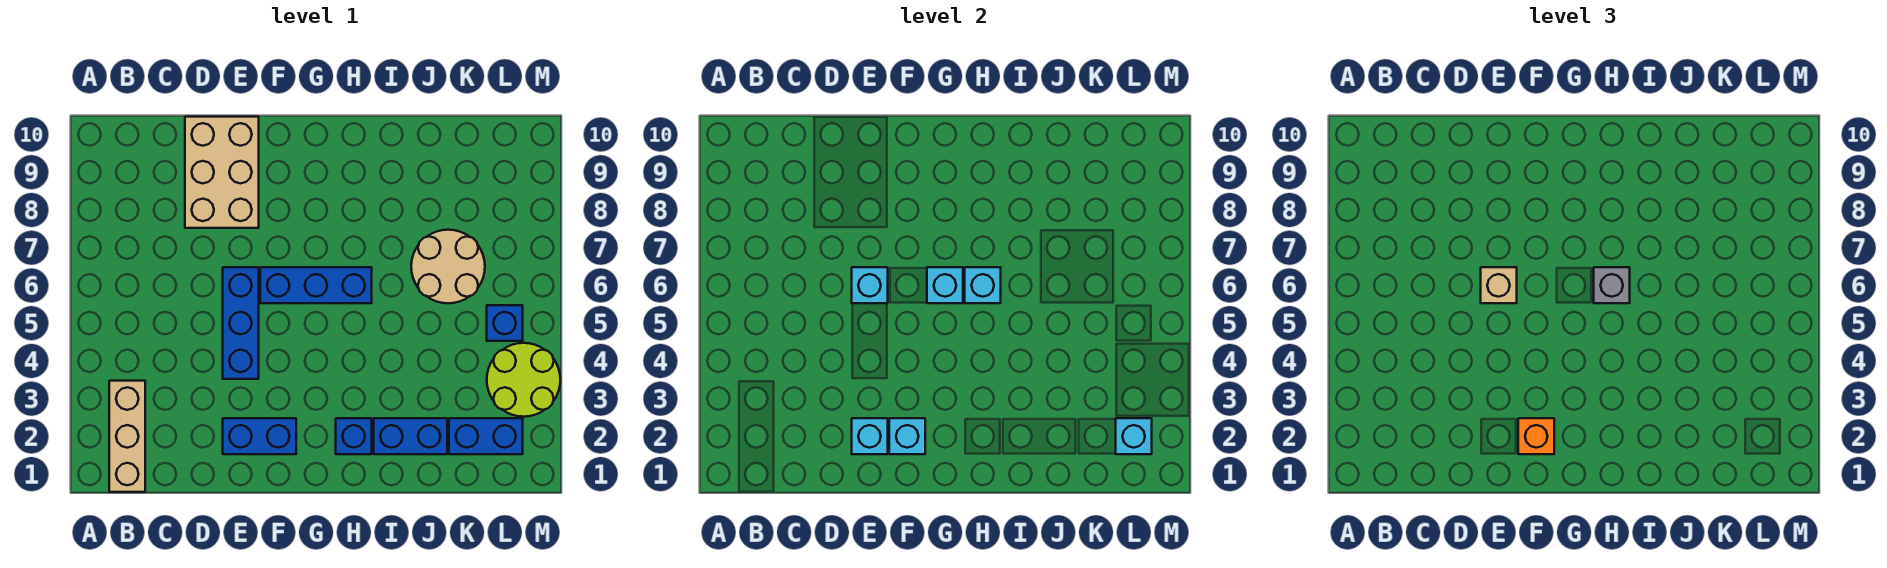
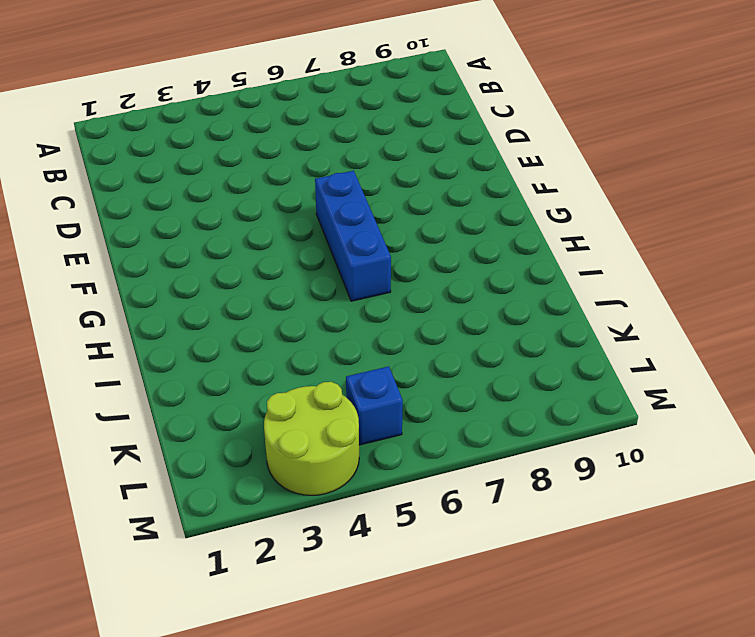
none -> tan brick B1:B3 level 1
none -> tan brick D8:E10 level 1
none -> blue brick E2:F2 level 1

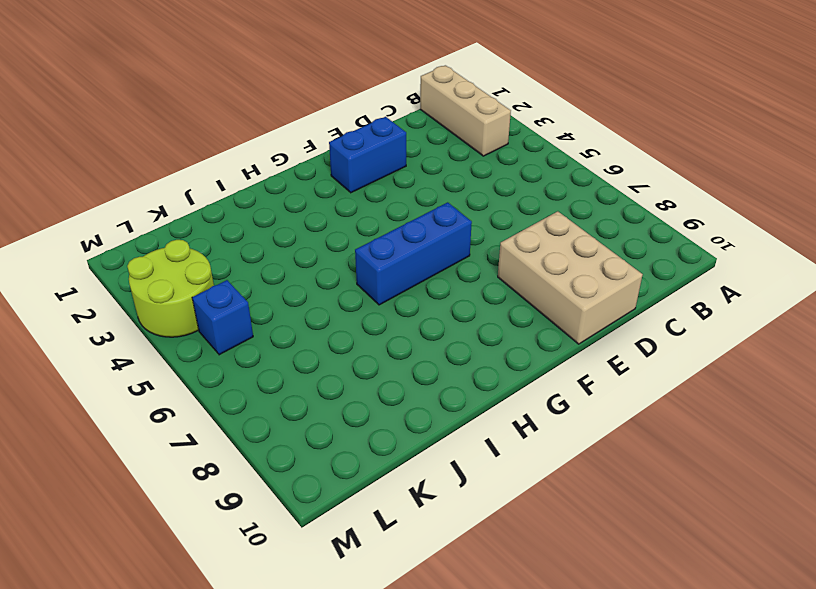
none -> blue brick E4:E6 level 1
none -> blue brick H2 level 1
none -> blue brick I2:J2 level 1

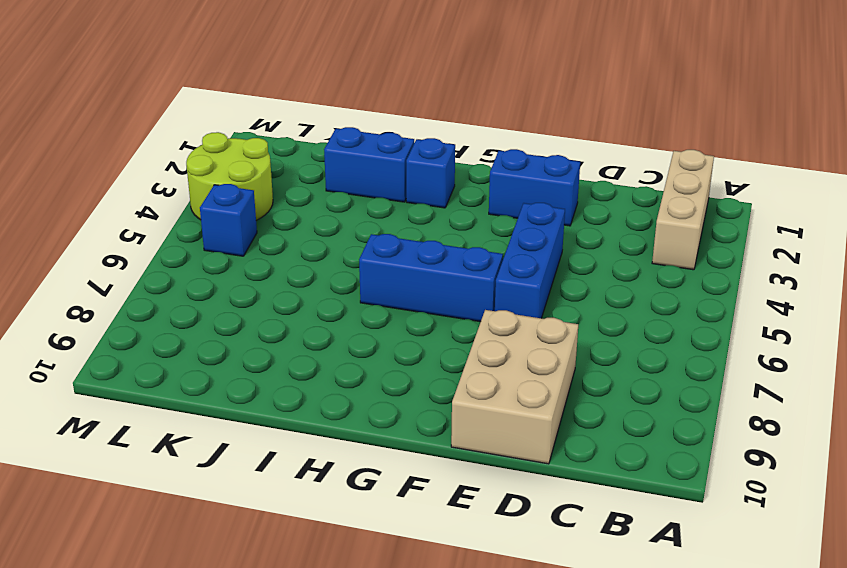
none -> tan round brick J6:K7 level 1
none -> blue brick K2:L2 level 1
none -> cyan brick E2 level 2

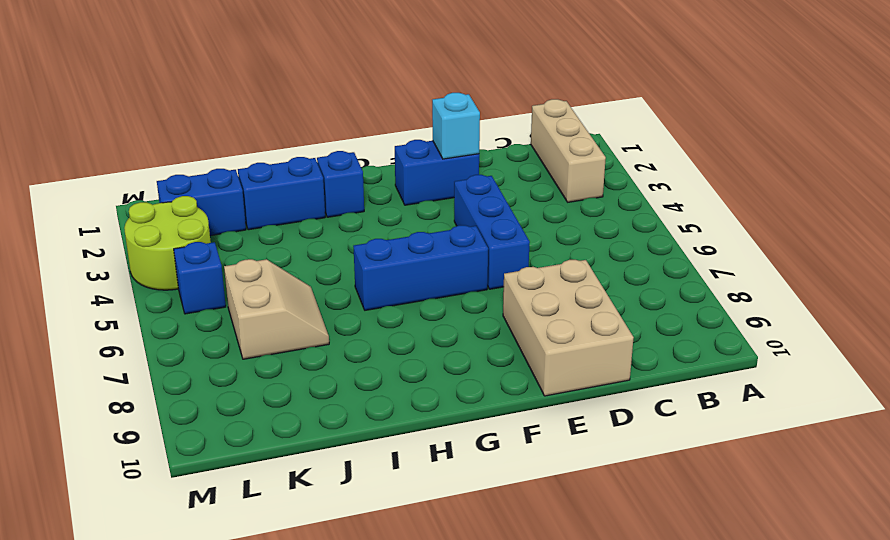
tan slope J6:K7 level 1 top K -> tan round brick J6:K7 level 1
none -> cyan brick E6 level 2
none -> cyan brick F2 level 2
none -> cyan brick G6 level 2

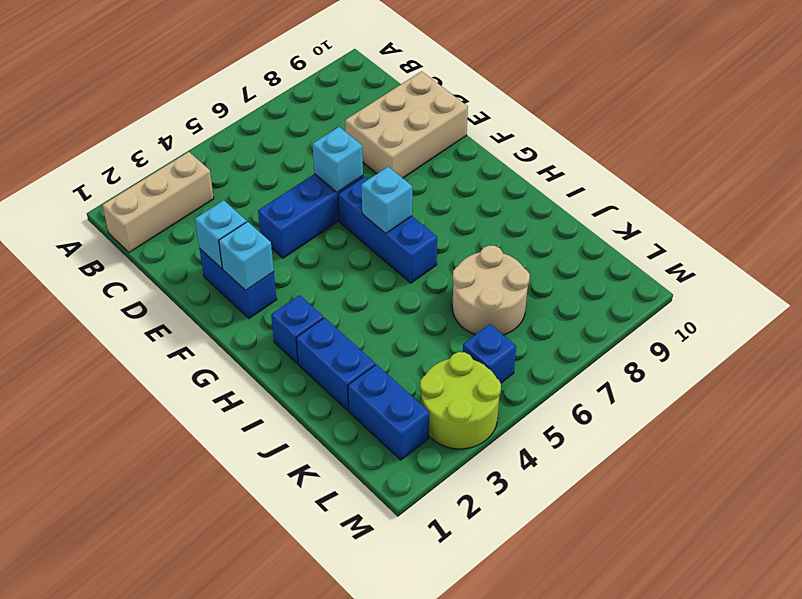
none -> cyan brick H6 level 2
none -> cyan brick L2 level 2
none -> tan brick E6 level 3

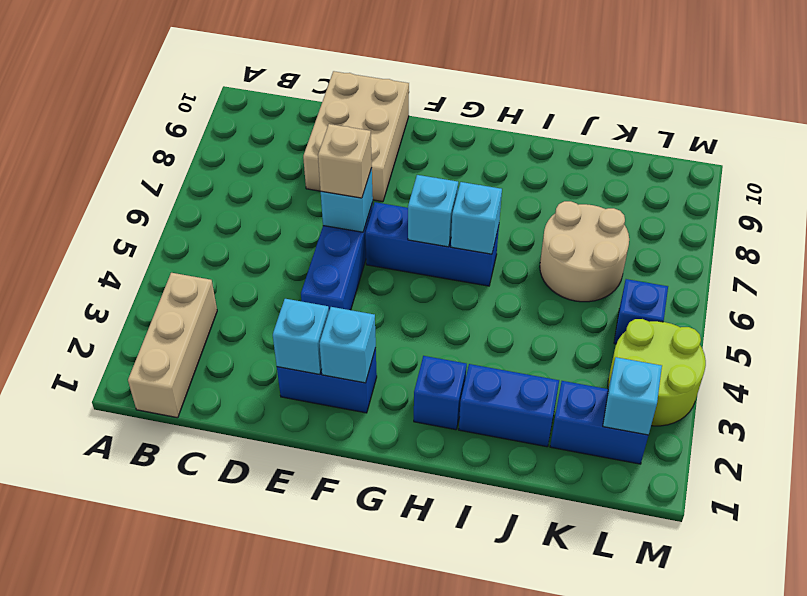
none -> orange brick F2 level 3
none -> grey brick H6 level 3

